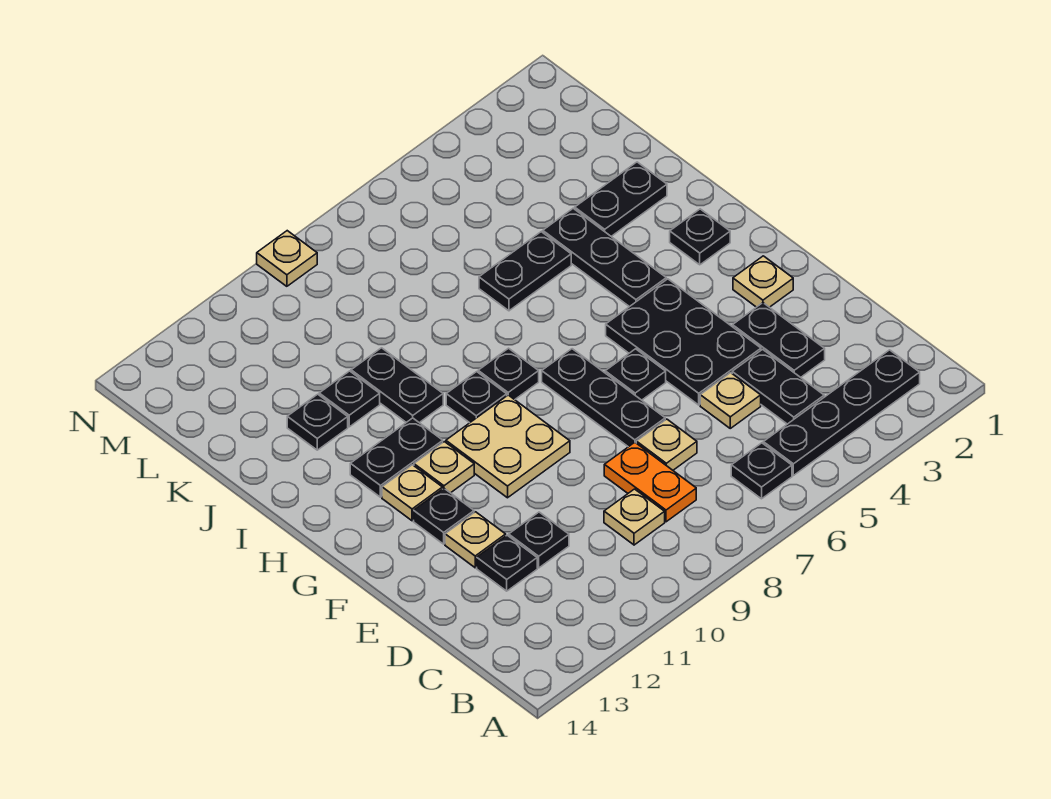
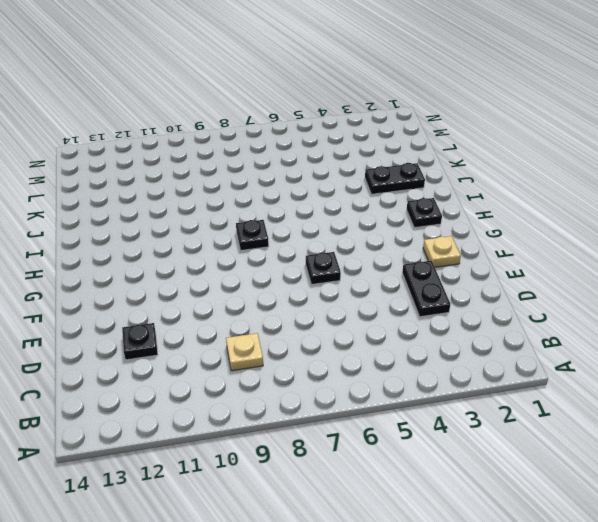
none -> black plate B2:B5 level 1
none -> black plate B6 level 1
none -> black plate C4:D4 level 1
none -> orange plate C8:D8 level 1

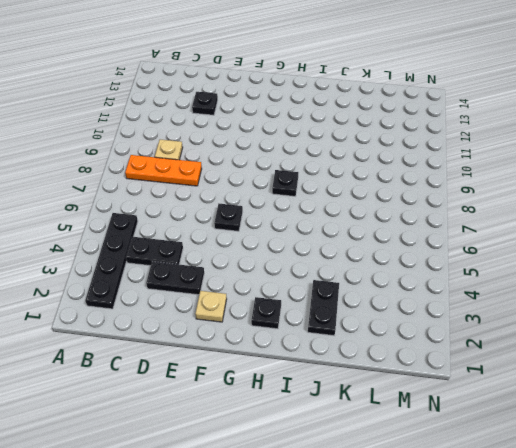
orange plate B8:D8 level 1 -> orange plate C8:D8 level 1
none -> black plate B6 level 1
none -> tan plate D5 level 1
none -> tan plate D7 level 1
none -> black plate D11 level 1

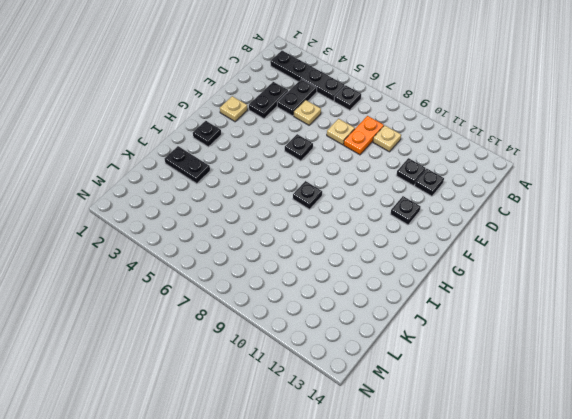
none -> black plate E4:G5 level 1
none -> black plate E7:G7 level 1
none -> tan plate E12 level 1
none -> tan plate F9:G10 level 1

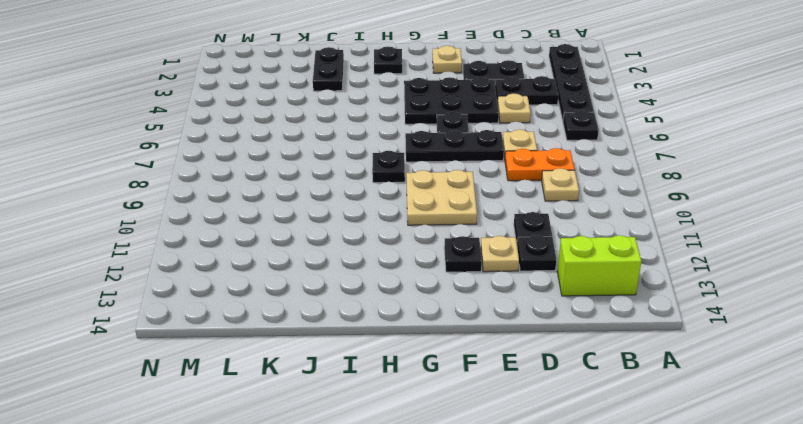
lime brick B13:C13 level 1 -> none
none -> tan plate G11 level 1
none -> tan plate G12 level 1
none -> black plate H4:J4 level 1
none -> black plate H9 level 1

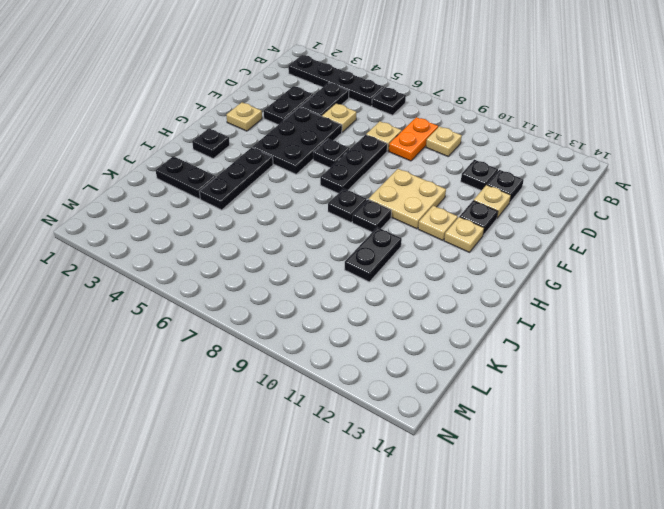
none -> black plate H11:H12 level 1
none -> black plate J5:J6 level 1
none -> black plate J11 level 1
none -> black plate J12 level 1

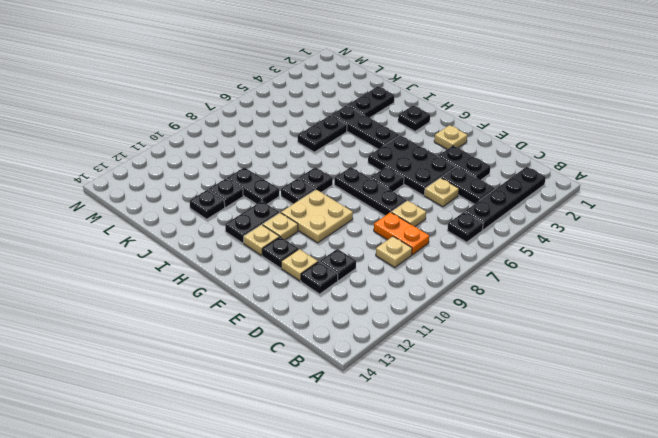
none -> tan plate N9 level 1

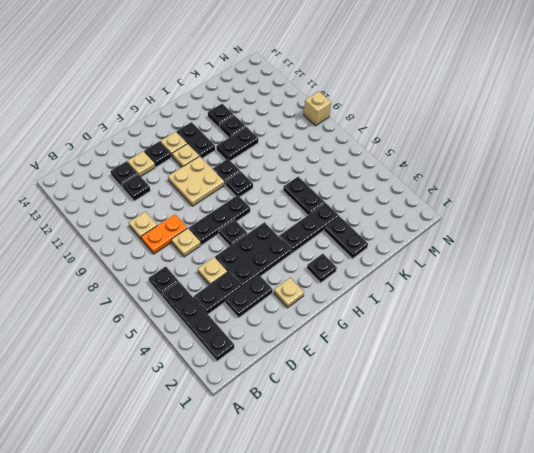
tan brick N9 level 1 -> tan plate N9 level 1

